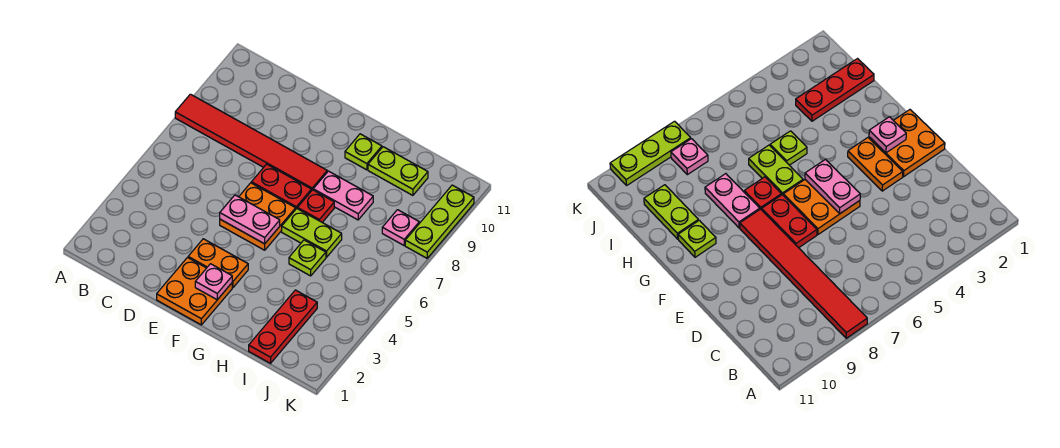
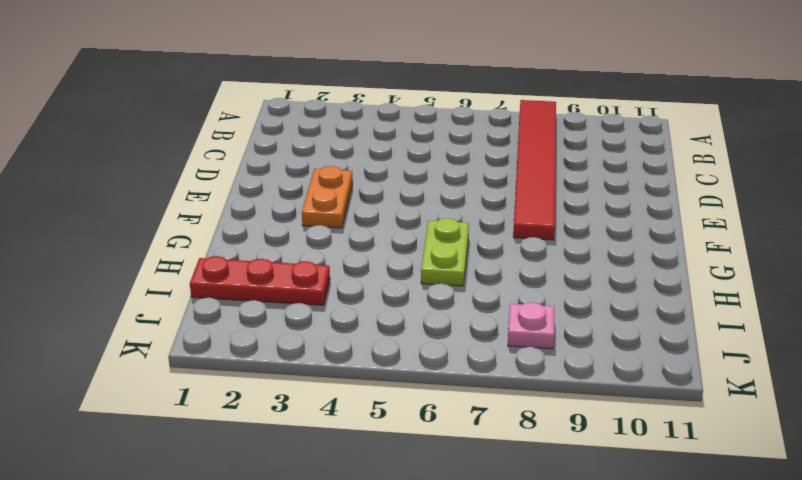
none -> orange plate E1:F2 level 1
none -> orange plate E5:F6 level 1
none -> red plate E7:F7 level 1

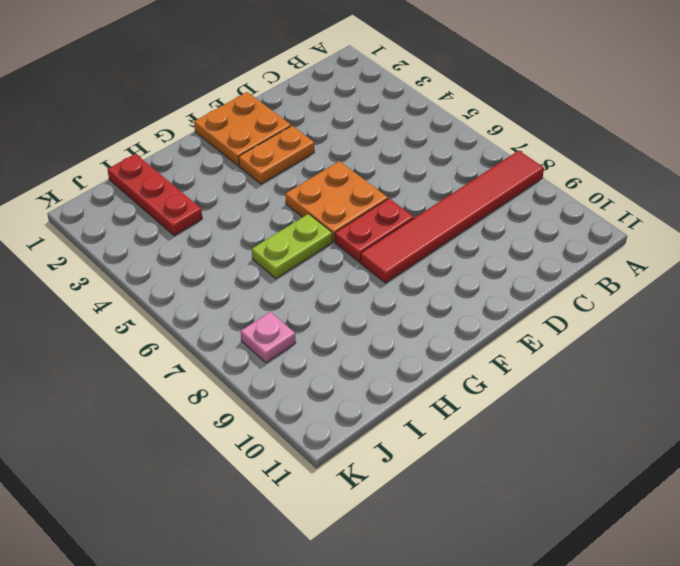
none -> red plate G7 level 1
none -> pink plate G8:H8 level 1
none -> lime plate G10 level 1

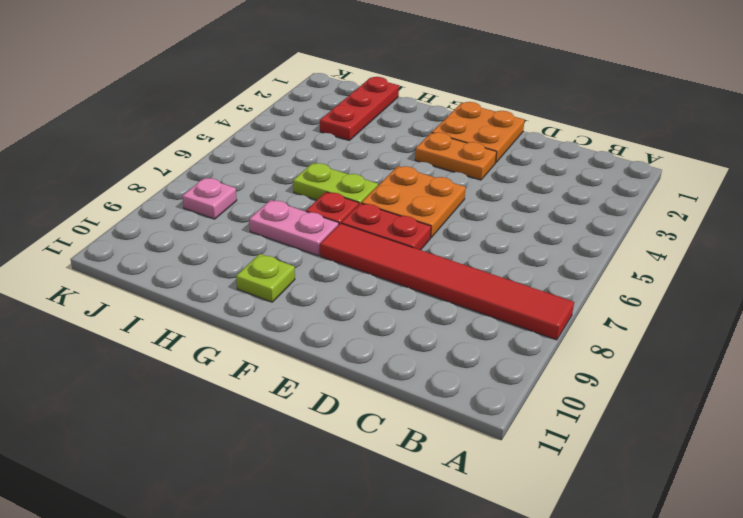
none -> lime plate H5 level 1
none -> lime plate H10:I10 level 1
none -> lime plate K8:K10 level 1

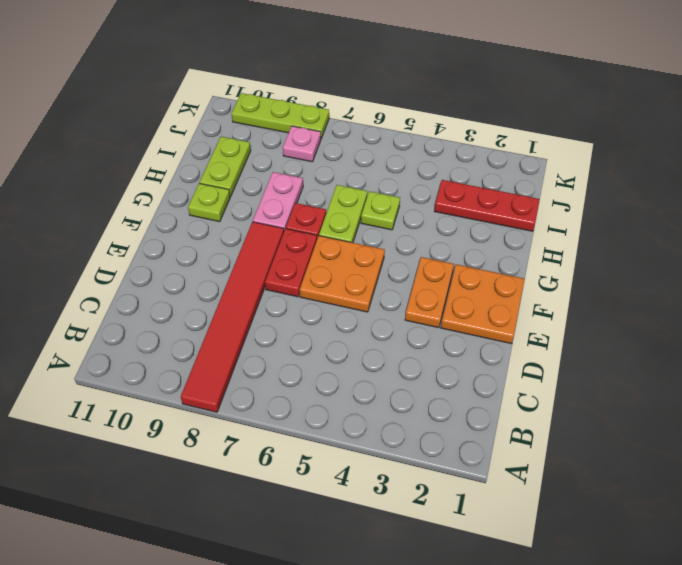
none -> pink plate E5:F5 level 2
none -> pink plate F2 level 2

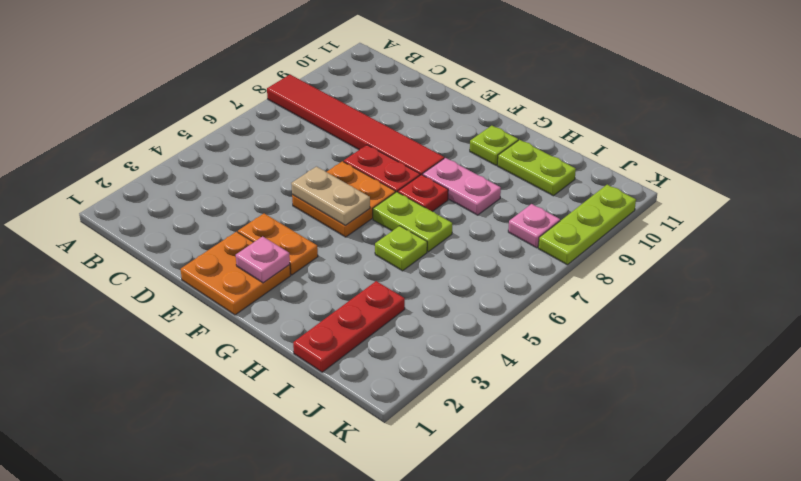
tan plate E5:F5 level 2 -> pink plate E5:F5 level 2

